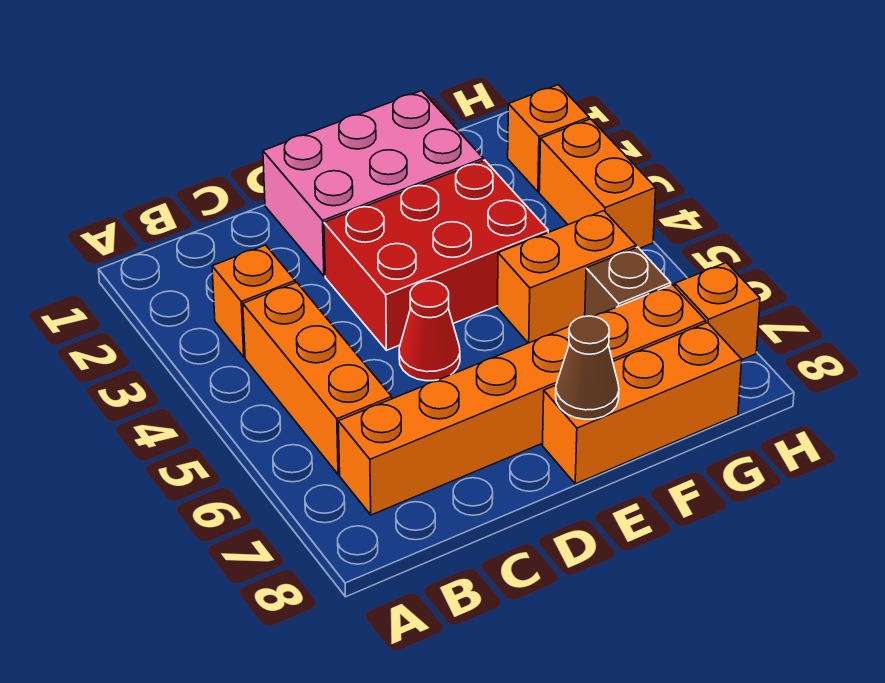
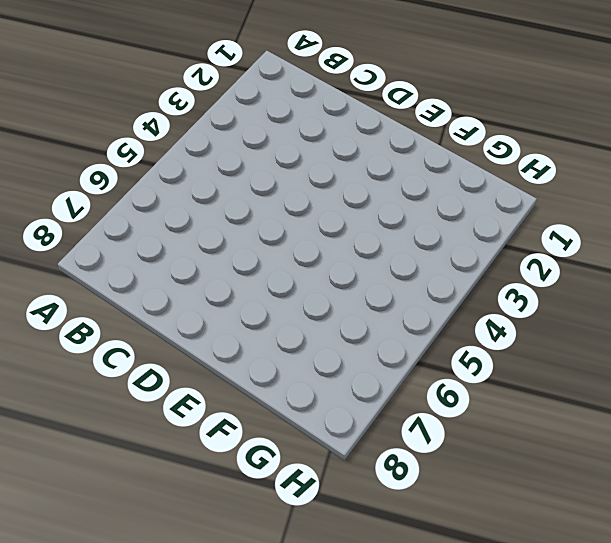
none -> orange brick B3 level 1
none -> orange brick B4:B6 level 1
none -> orange brick B7:G7 level 1

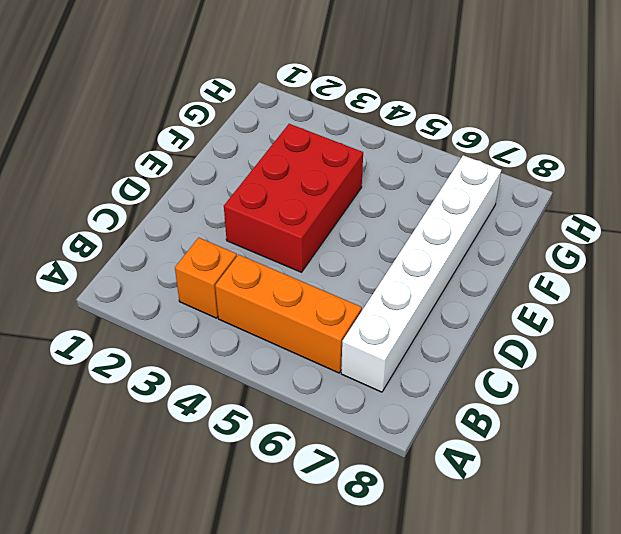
white brick B7:G7 level 1 -> orange brick B7:G7 level 1
none -> pink brick D1:F2 level 1
none -> red cone D5 level 1
none -> orange brick E8:G8 level 1

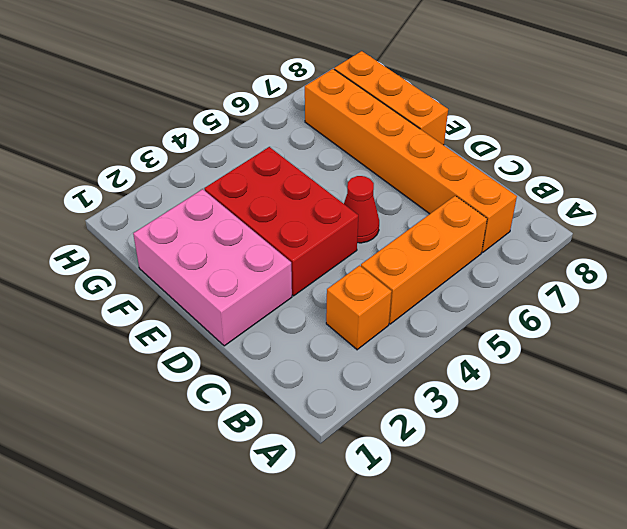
none -> orange brick F5:G5 level 1
none -> brown brick G6 level 1
none -> orange brick H2 level 1

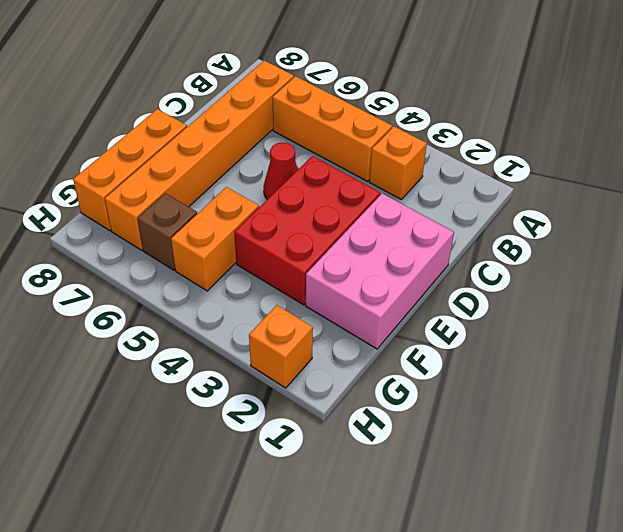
none -> orange brick H3:H4 level 1
none -> orange brick H7 level 1
none -> brown cone E8 level 2

